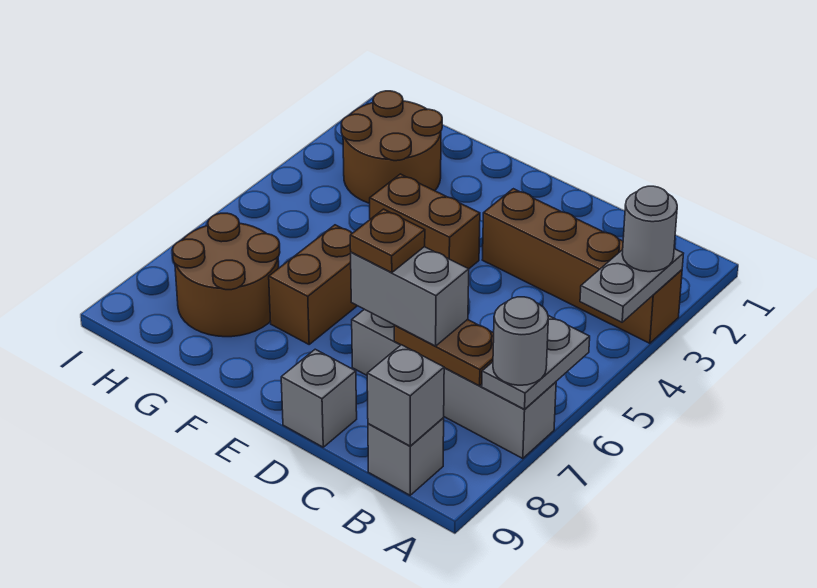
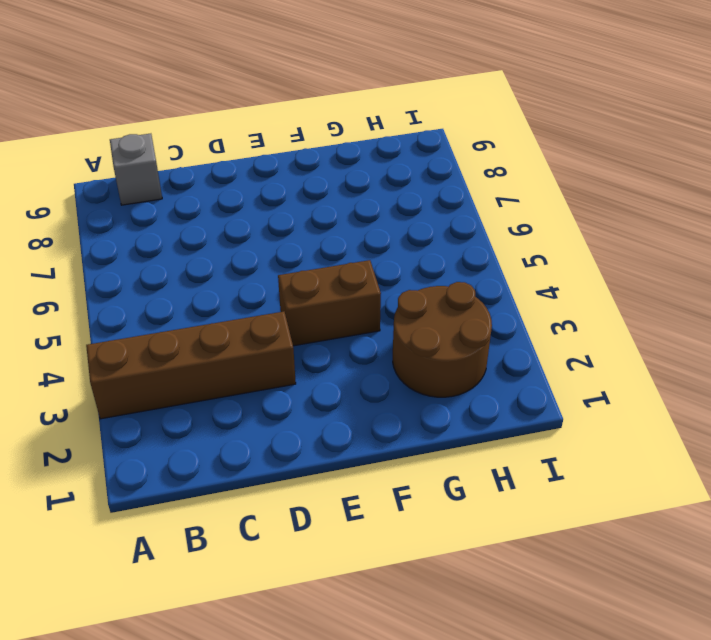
none -> grey brick A7:D7 level 1
none -> grey brick D9 level 1
none -> brown brick F6:F7 level 1

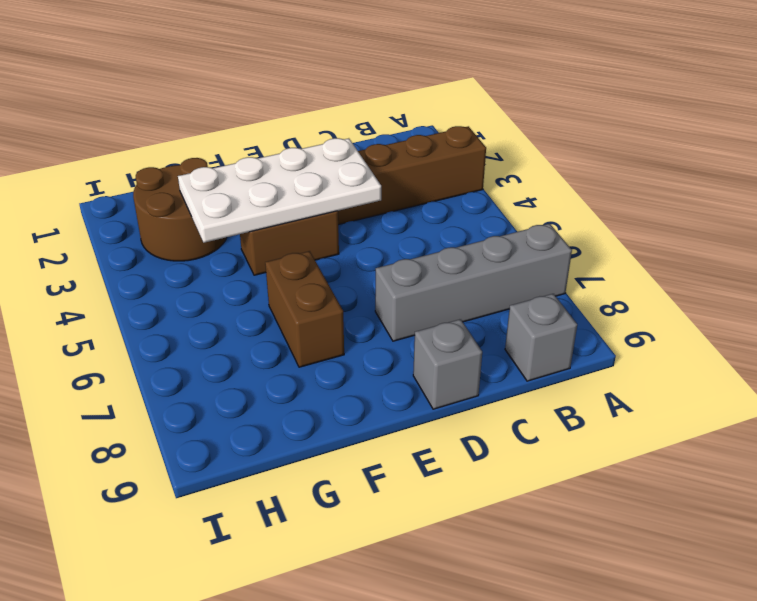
white plate D3:G4 level 2 -> none
none -> brown round brick G7:H8 level 1
none -> grey plate A3:A4 level 2
none -> grey plate A6:A7 level 2

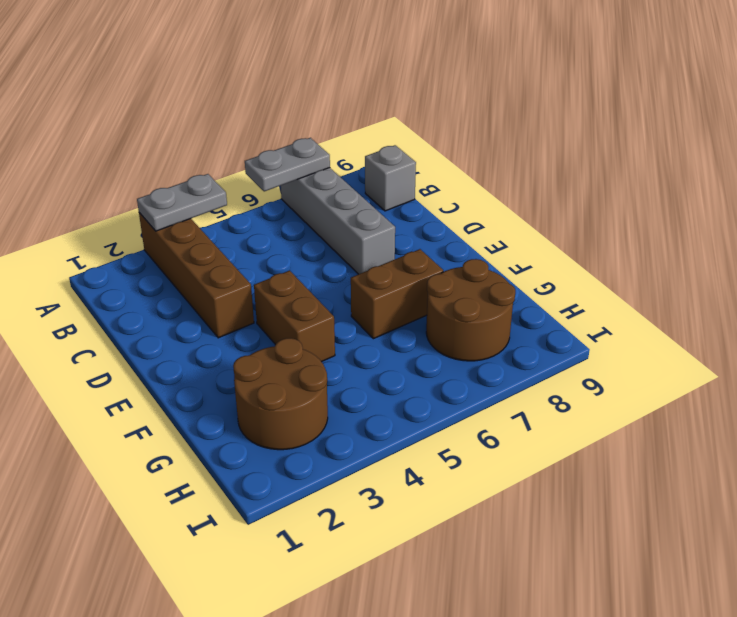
none -> grey brick D9 level 1
none -> brown plate B7:C7 level 2
none -> grey brick B9 level 2

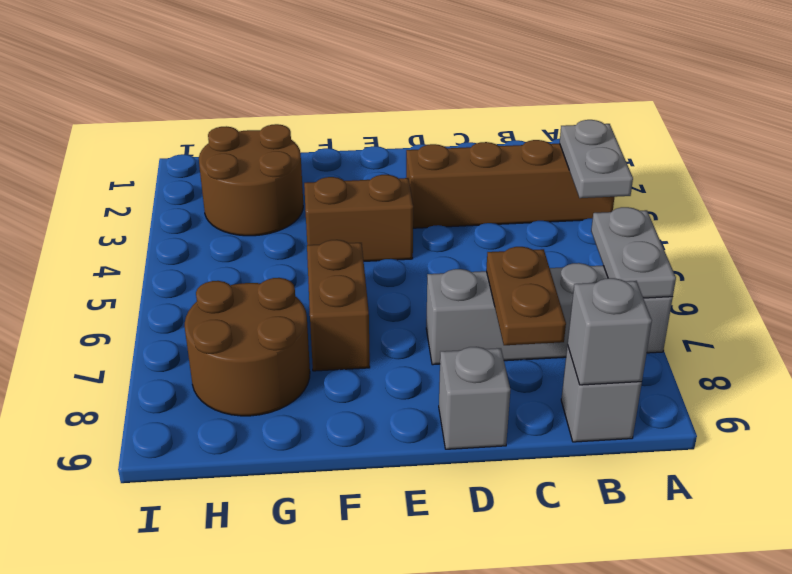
brown plate C7:C8 level 2 -> brown plate B7:C7 level 2
none -> grey round brick A3 level 3
none -> grey round brick A7 level 3
none -> grey brick C7:D7 level 3

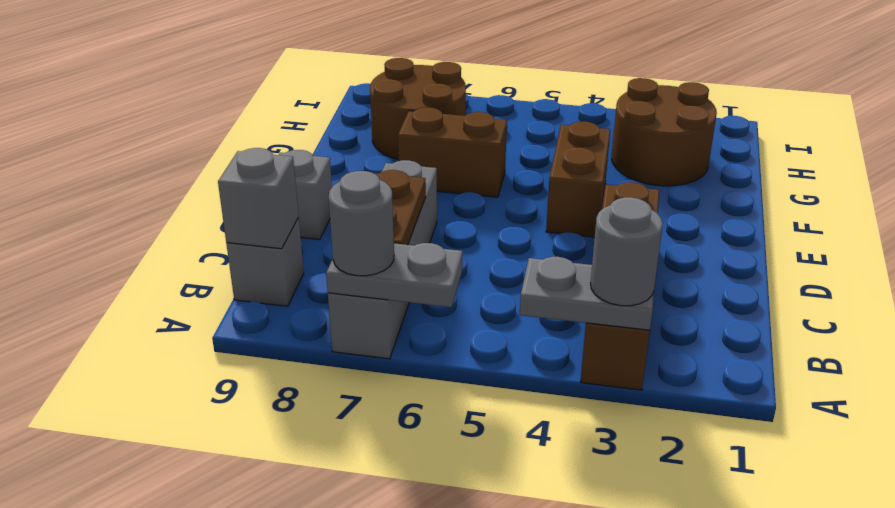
none -> grey brick C7:D7 level 3
none -> brown plate D7 level 4

